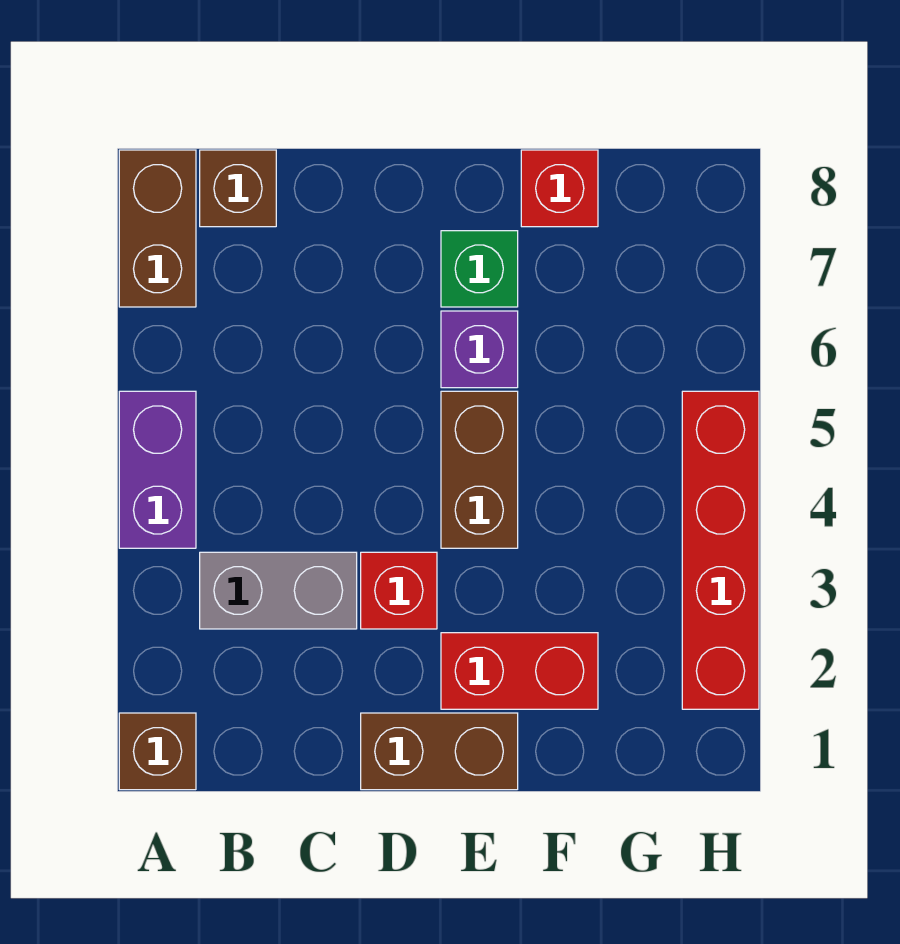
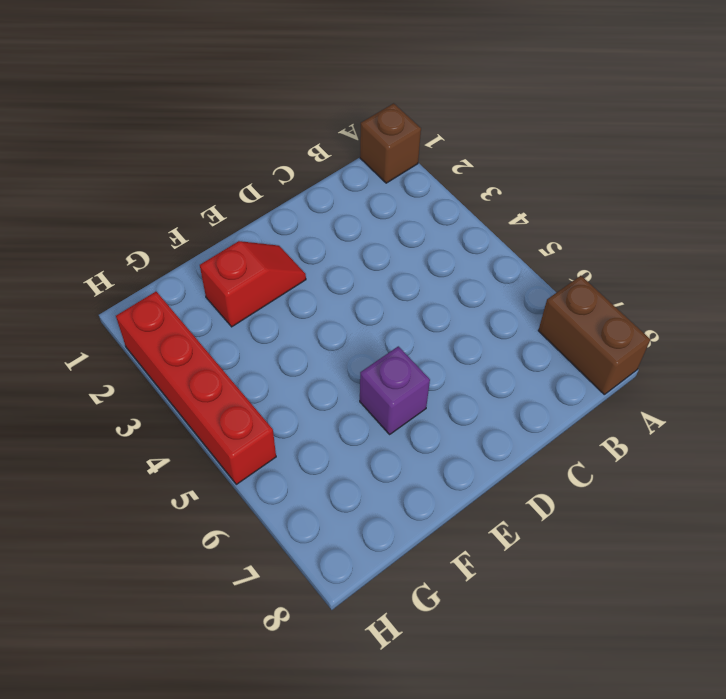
red slope E2:F2 level 1 top F -> red brick E2:F2 level 1
none -> purple brick A4:A5 level 1
none -> grey brick B3:C3 level 1
none -> brown brick B8 level 1

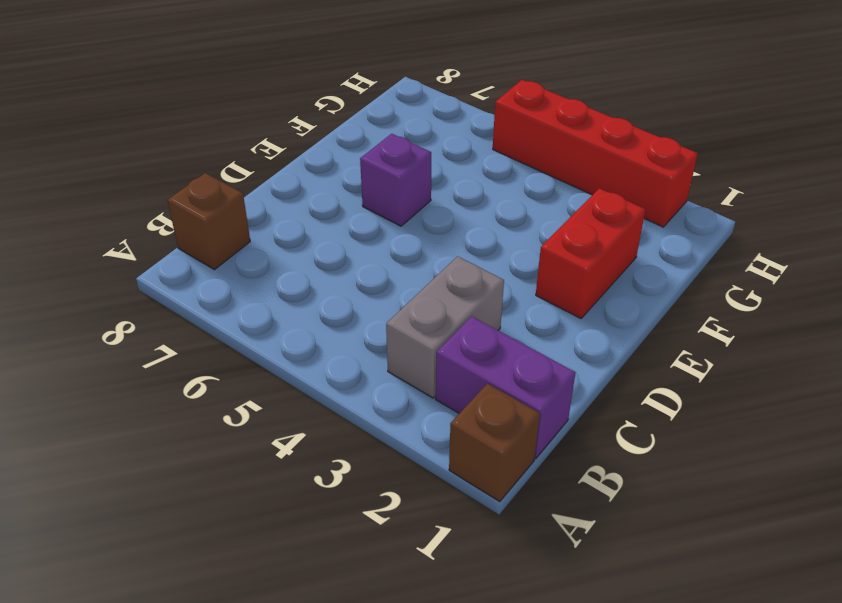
purple brick B1:B2 level 1 -> purple brick A4:A5 level 1
none -> brown brick A7:A8 level 1
none -> brown brick D1:E1 level 1
none -> red brick D3 level 1

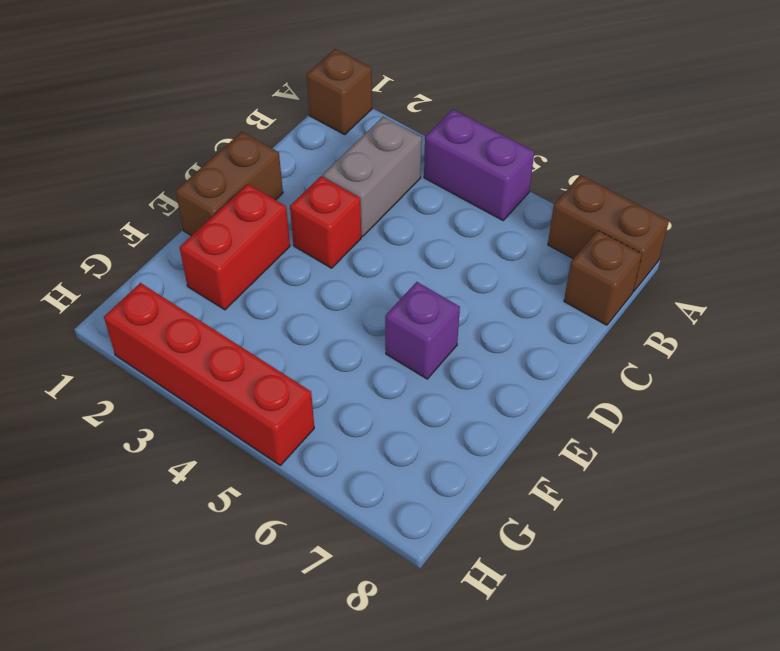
none -> brown brick E4:E5 level 1
none -> green brick E7 level 1
none -> red brick F8 level 1

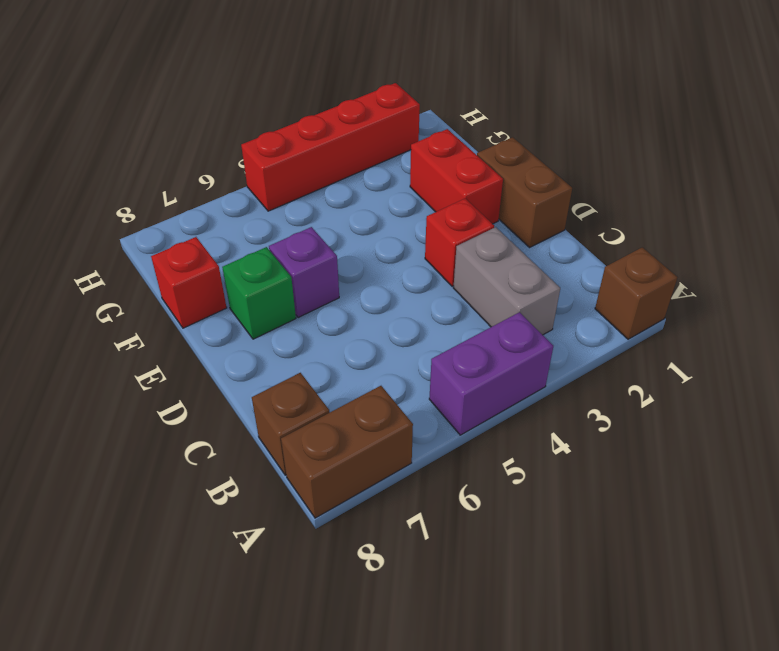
none -> brown brick E4:E5 level 1

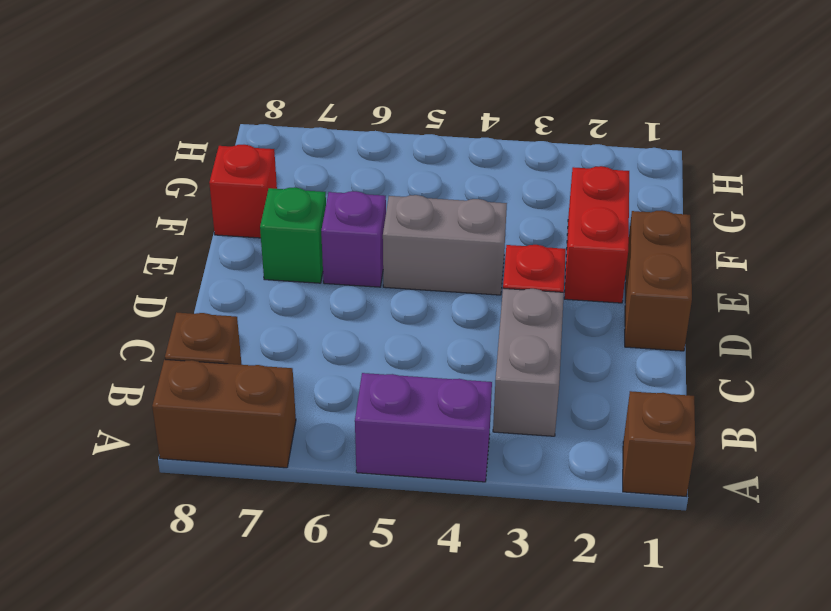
grey brick E4:E5 level 1 -> brown brick E4:E5 level 1
none -> red brick H2:H5 level 1

